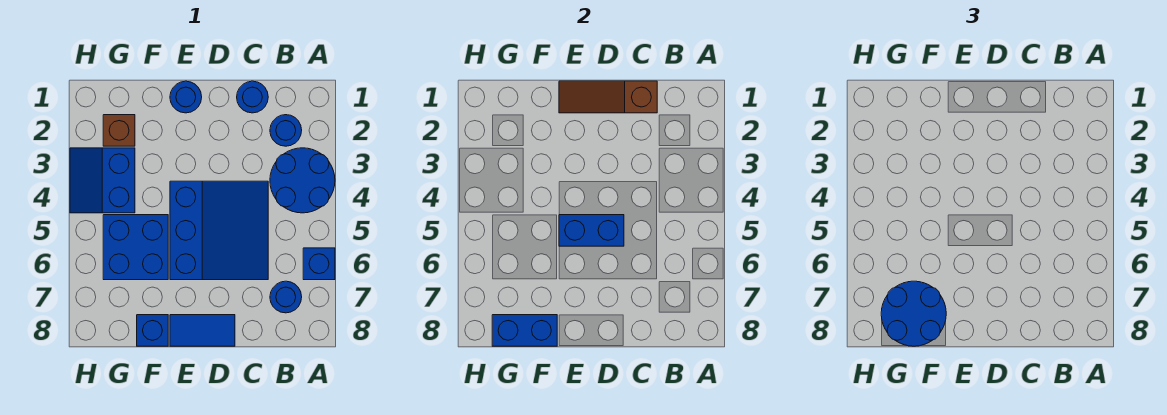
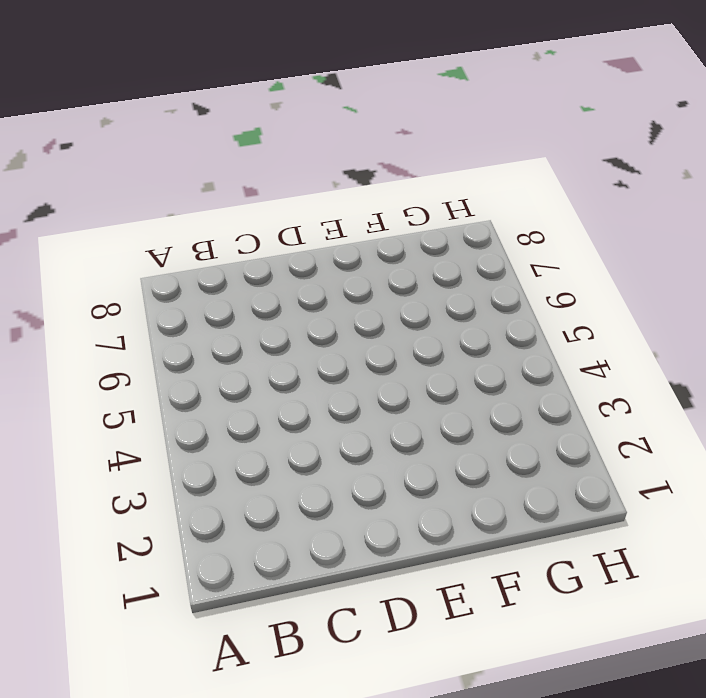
none -> blue round brick A3:B4 level 1
none -> blue brick A6 level 1
none -> blue round brick B2 level 1

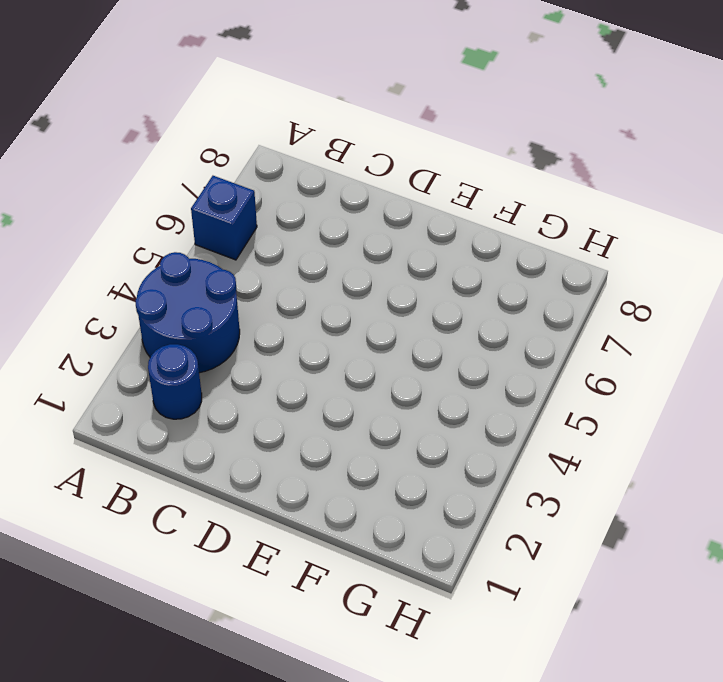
none -> blue round brick B7 level 1
none -> blue round brick C1 level 1
none -> blue slope C4:E6 level 1 top E

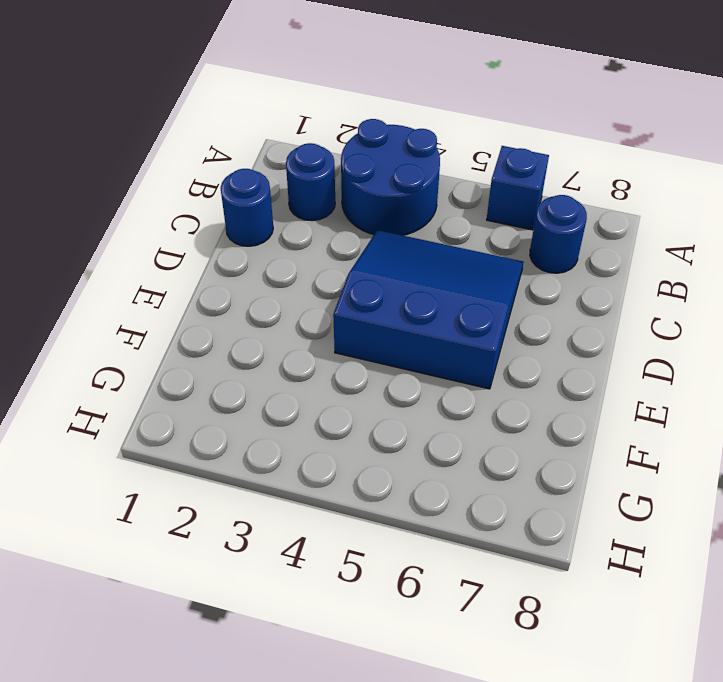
none -> blue tile D8:E8 level 1
none -> blue round brick E1 level 1
none -> blue brick F5:G6 level 1

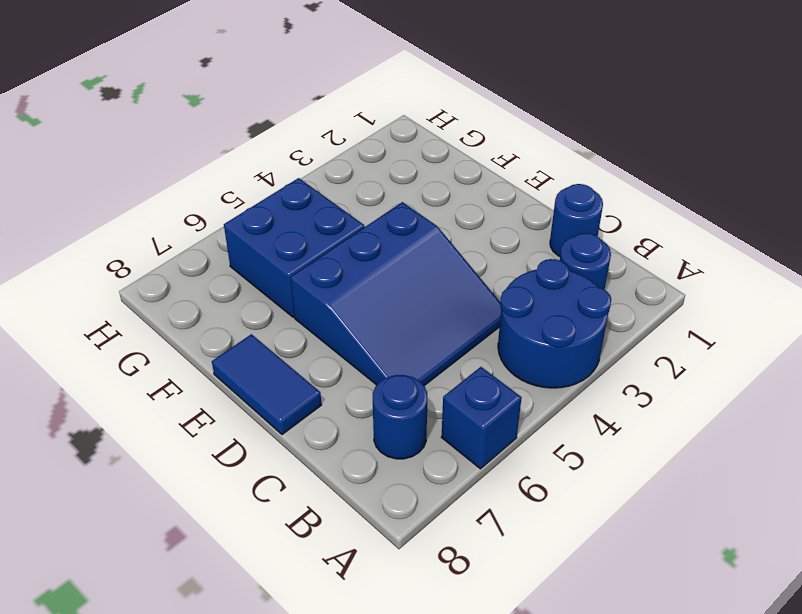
none -> blue round brick E1 level 1
none -> blue brick F8 level 1
none -> brown brick G2 level 1

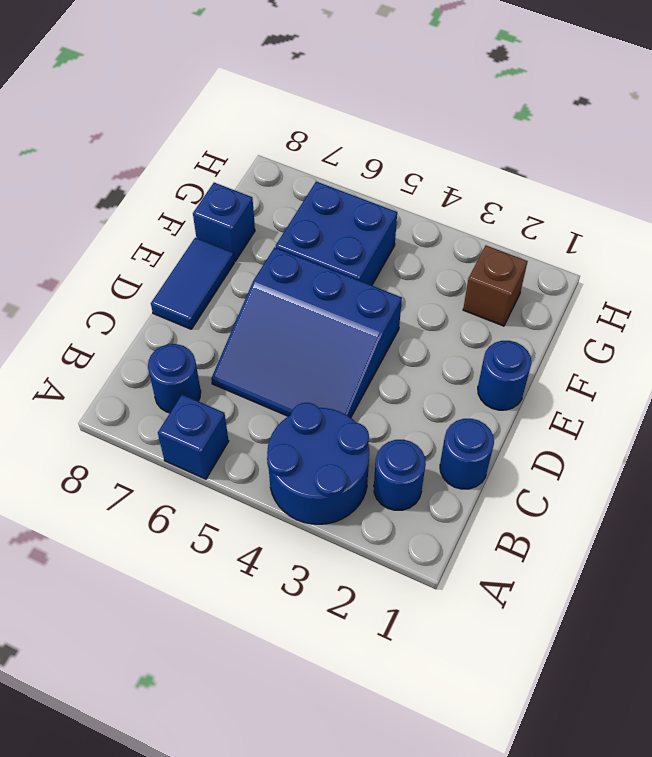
none -> blue slope G3:H4 level 1 top G
none -> brown slope C1:E1 level 2 top C
none -> blue brick D5:E5 level 2

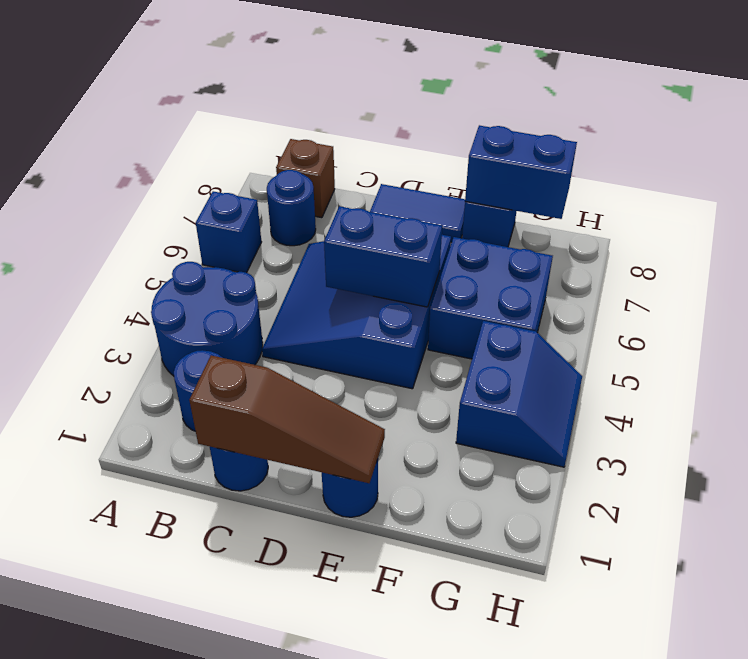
brown brick B8 level 1 -> brown brick G2 level 1
none -> blue round brick F7:G8 level 3

